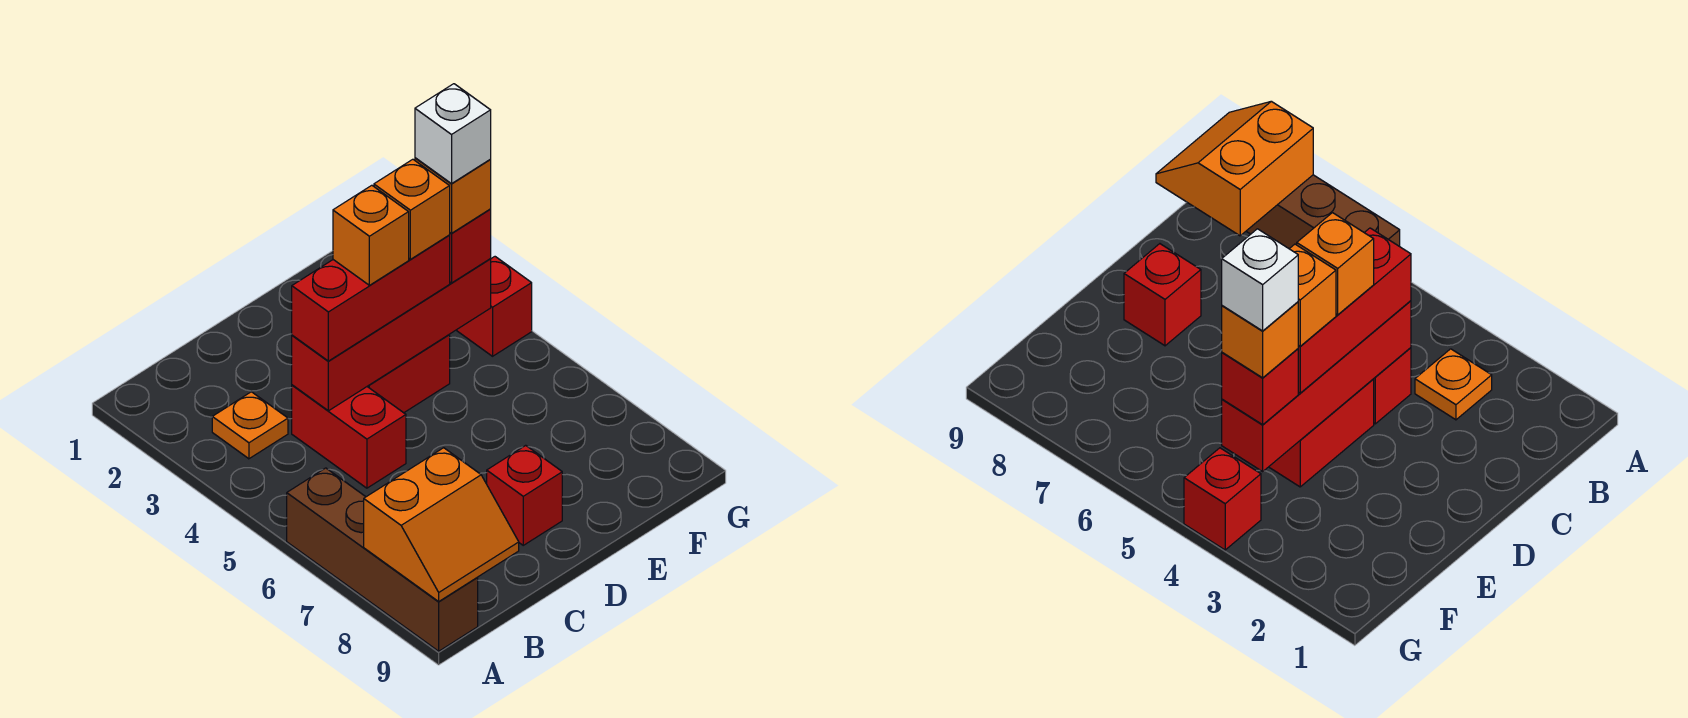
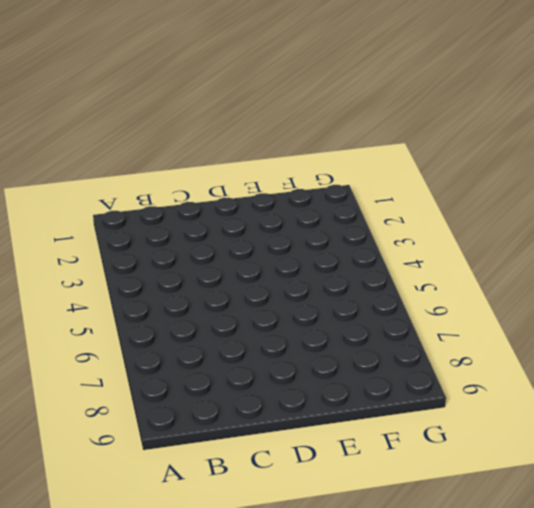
none -> brown brick A6:A9 level 1
none -> orange plate B3 level 1
none -> red brick C4:C5 level 1

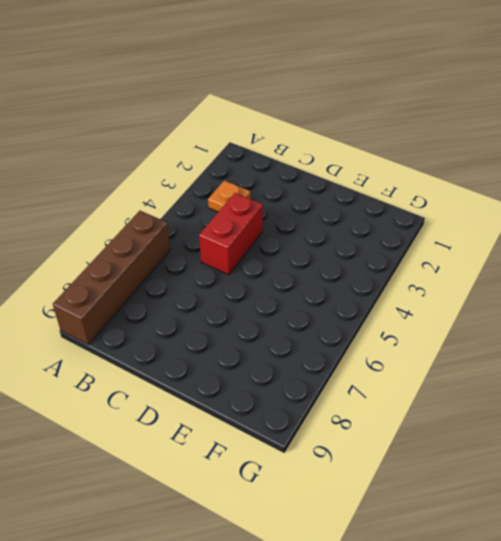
none -> red brick D4:E4 level 1
none -> red brick D8 level 1
none -> red brick G4 level 1

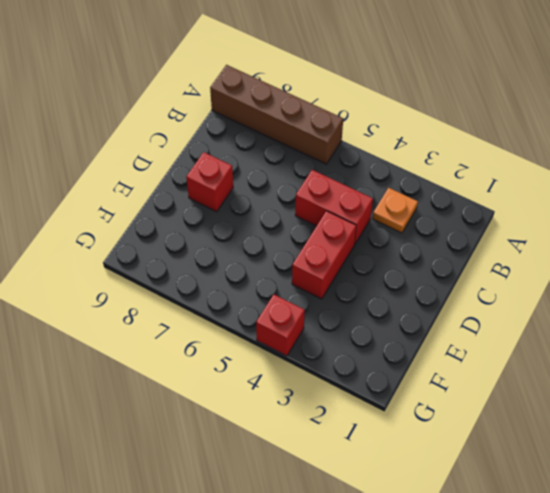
none -> orange slope A8:B9 level 2 top 8
none -> red brick C4:F4 level 2
none -> red brick C4:E4 level 3

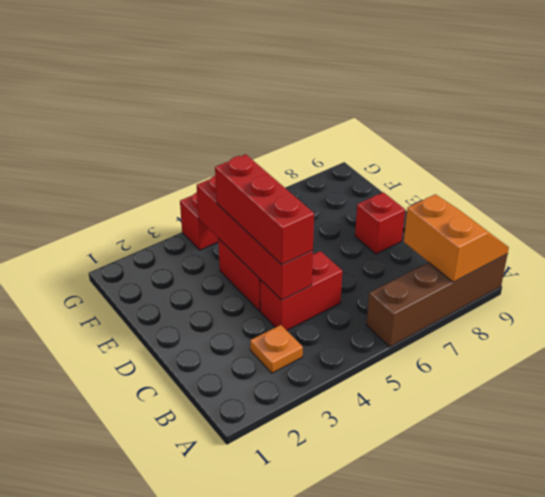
none -> red brick F4 level 3
none -> orange brick D4 level 4
none -> orange brick E4 level 4

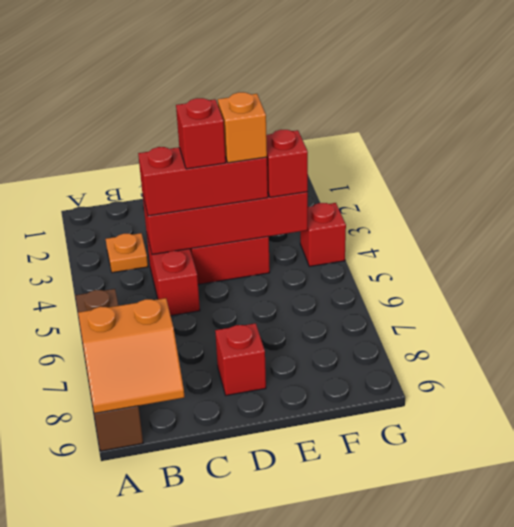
red brick D4 level 4 -> orange brick D4 level 4
none -> orange brick F4 level 4
none -> white brick F4 level 5

